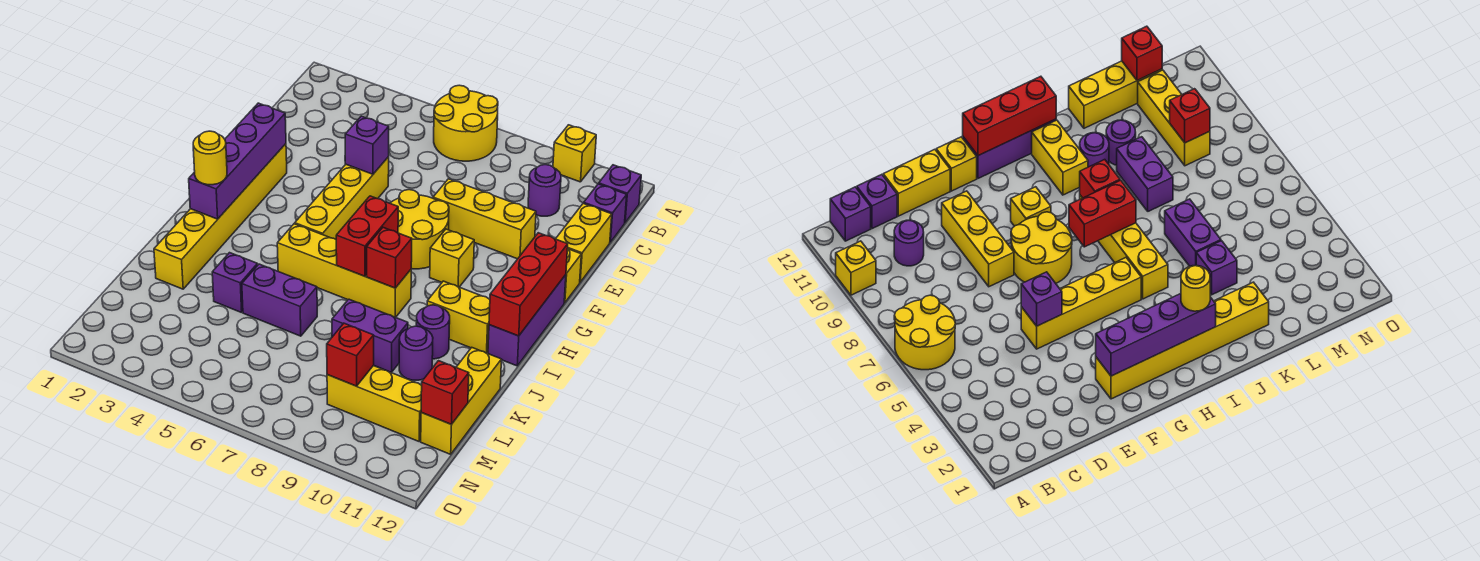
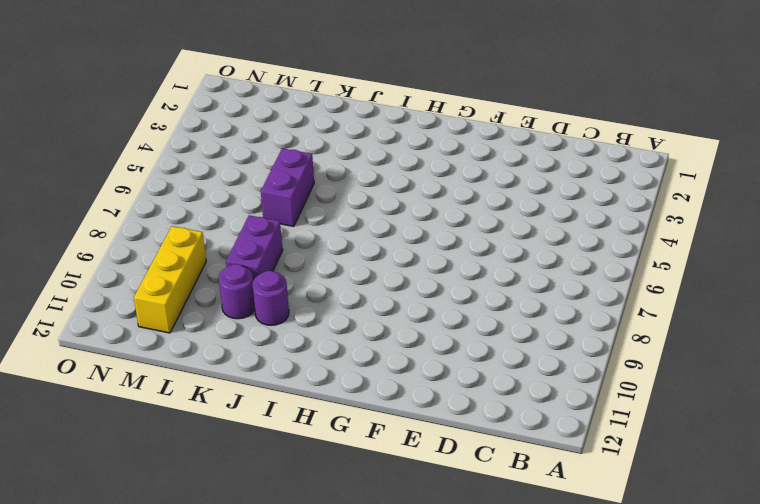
none -> yellow round brick A6:B7 level 1
none -> yellow brick A10 level 1
none -> purple brick B12 level 1
none -> purple round brick C10 level 1

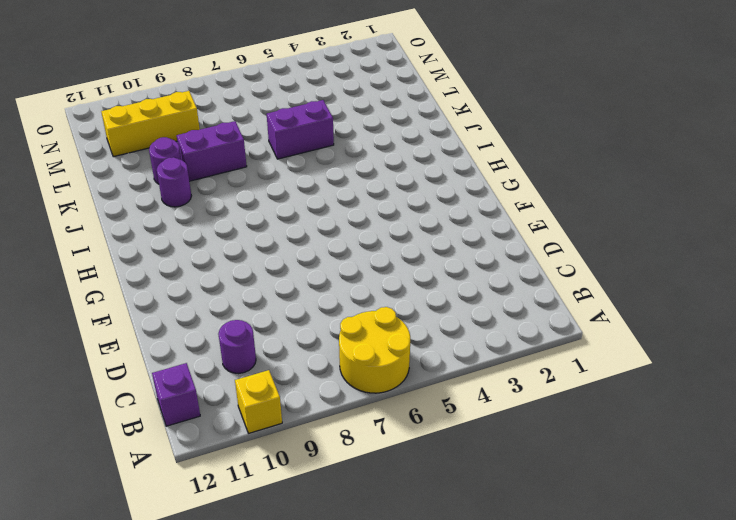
none -> purple brick C12 level 1
none -> yellow brick D12:E12 level 1
none -> yellow brick E5:H5 level 1
none -> yellow brick E8:E10 level 1

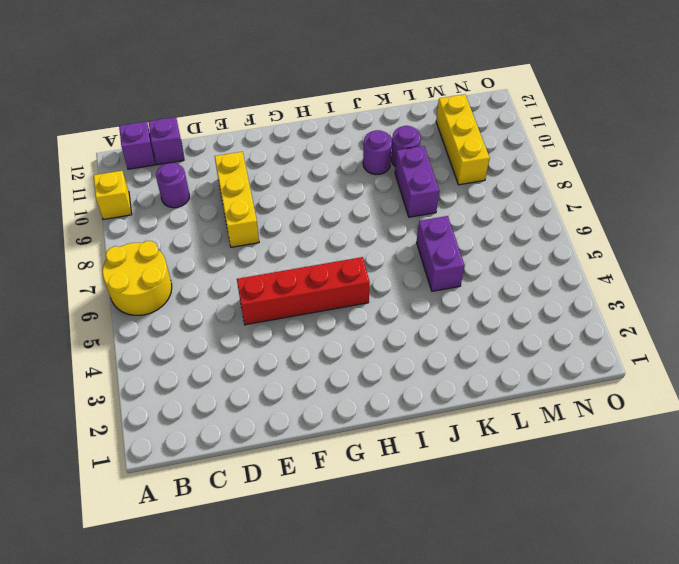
red brick E5:H5 level 1 -> yellow brick E5:H5 level 1
none -> yellow brick D12:E12 level 1
none -> yellow brick F2:K2 level 1
none -> yellow round brick F7:G8 level 1
none -> yellow brick F12 level 1

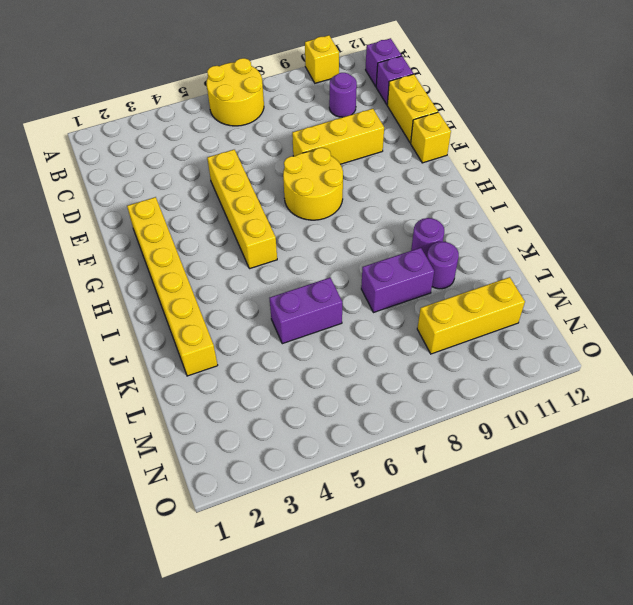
none -> yellow brick G9 level 1
none -> purple brick G12:I12 level 1
none -> yellow brick I5:I8 level 1
none -> yellow brick I10:I11 level 1

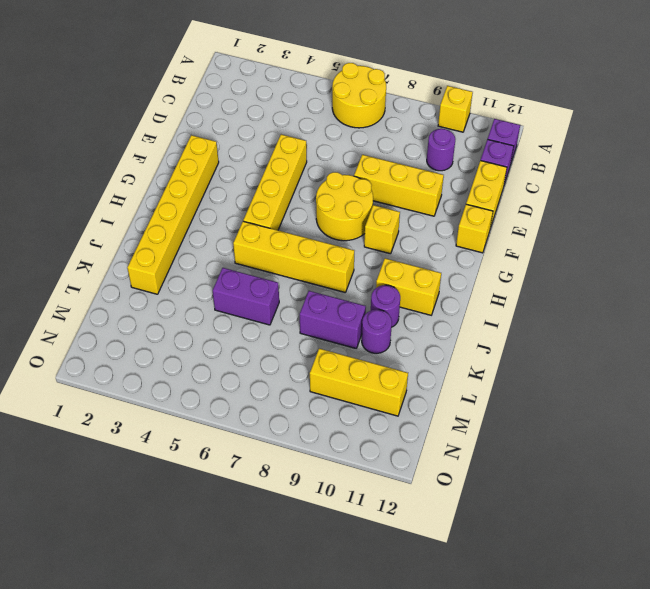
none -> purple brick G12:I12 level 1
none -> purple brick K4 level 1
none -> yellow brick K12:M12 level 1
none -> purple brick E5 level 2

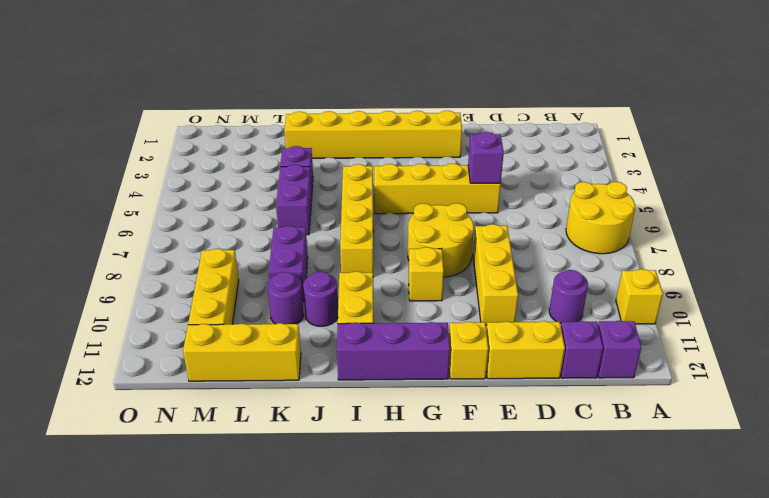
none -> purple brick F2:I2 level 2
none -> red brick G12:I12 level 2
none -> red brick H7:I7 level 2
none -> red brick I8 level 2

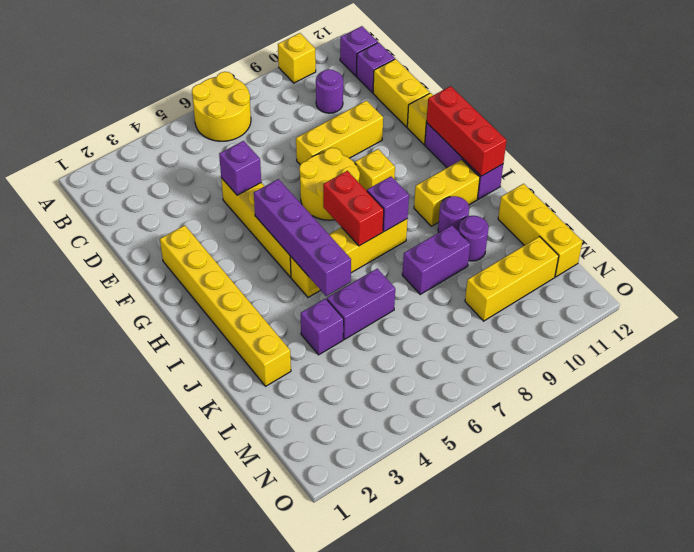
purple brick G5:J5 level 2 -> purple brick F2:I2 level 2
purple brick I8 level 2 -> red brick I8 level 2
none -> red brick M9 level 2
none -> red brick M12 level 2
none -> yellow round brick I2 level 3

